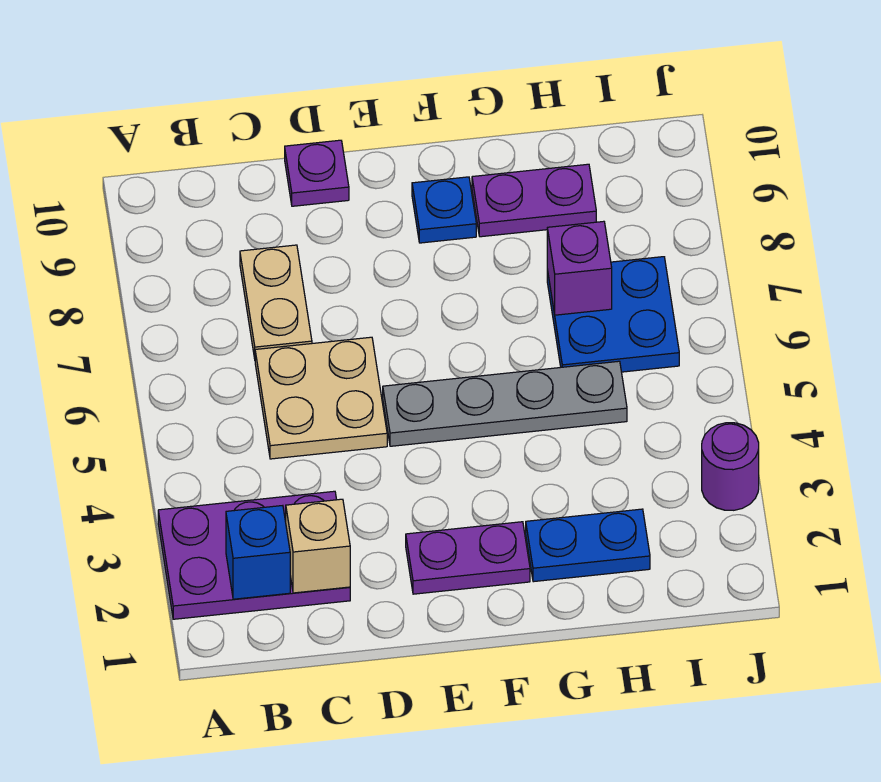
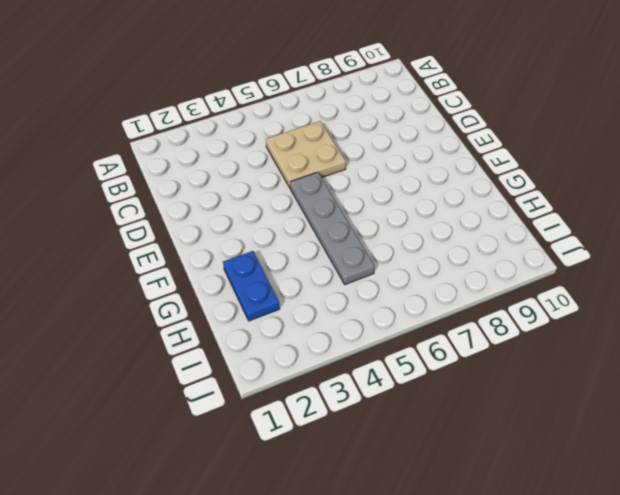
none -> purple plate A2:C3 level 1
none -> tan plate C7:C8 level 1
none -> purple plate D10 level 1

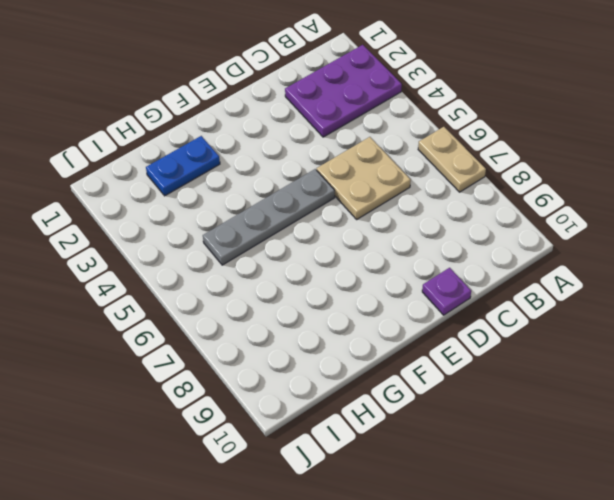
tan plate A6:A7 level 1 -> tan plate C7:C8 level 1
none -> purple plate E2:F2 level 1
none -> blue plate F9 level 1
none -> purple plate G9:H9 level 1

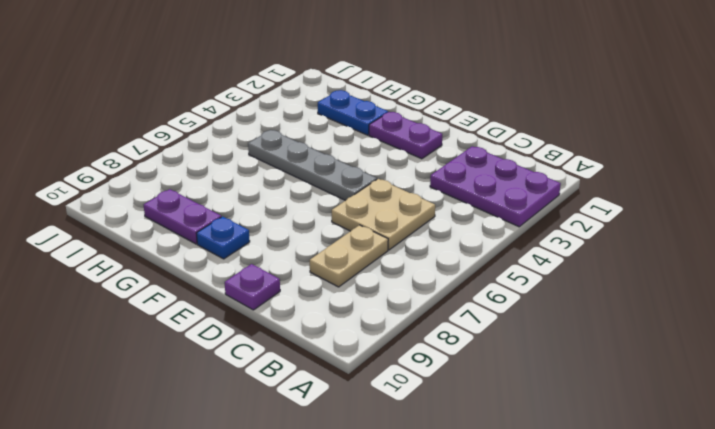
none -> blue plate H6:I7 level 1
none -> purple round brick J3 level 1
none -> blue brick B2 level 2

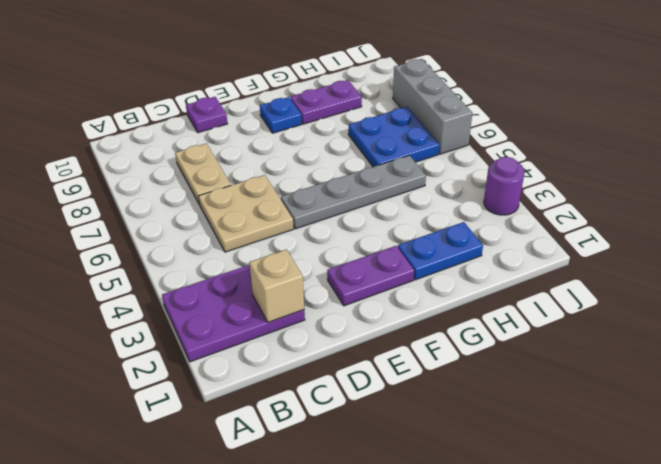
grey brick J6:J8 level 1 -> none
none -> blue brick B2 level 2
none -> purple brick H7 level 2

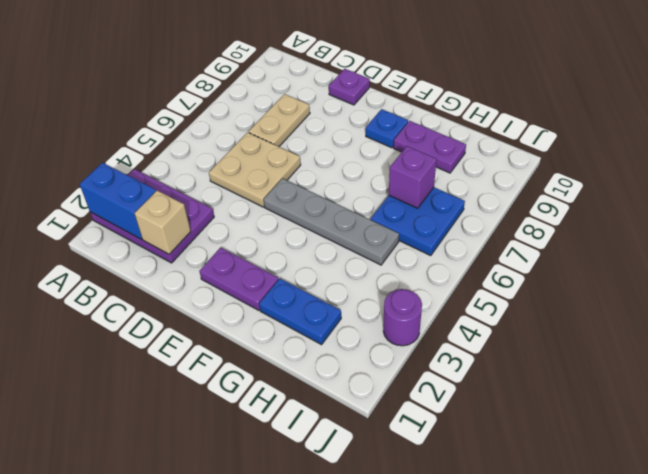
blue brick A2:B2 level 2 -> blue brick B2 level 2

